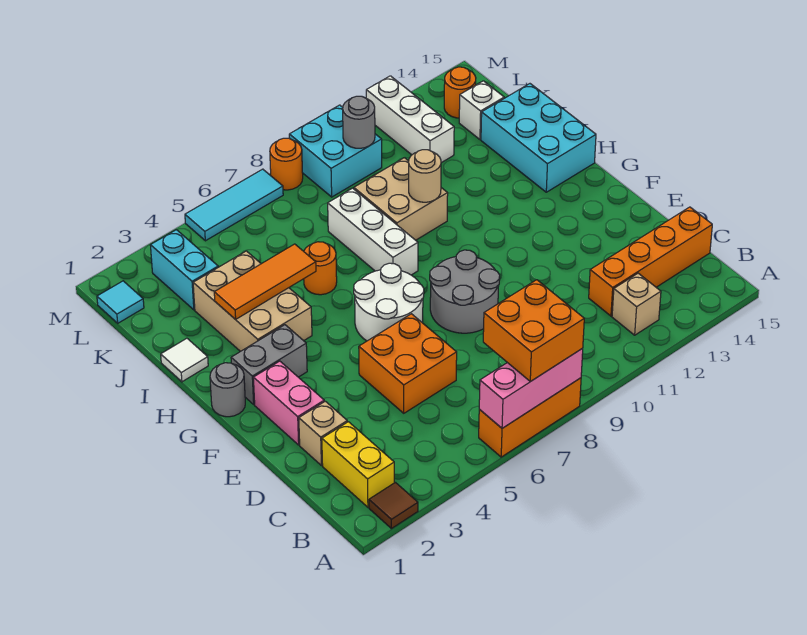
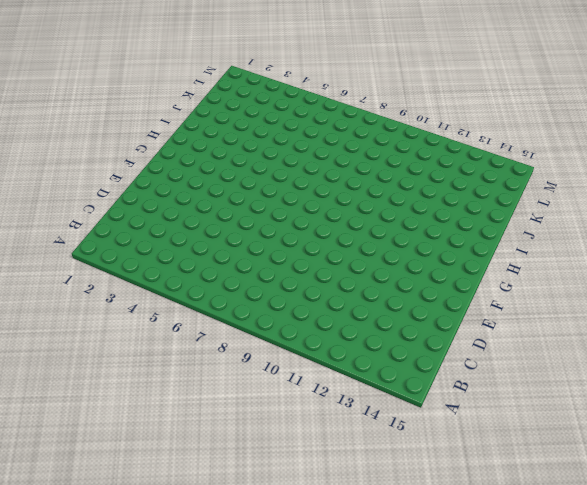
none -> brown tile A2 level 1
none -> orange brick A6:A8 level 1
none -> yellow brick B2:C2 level 1
none -> tan brick B12 level 1

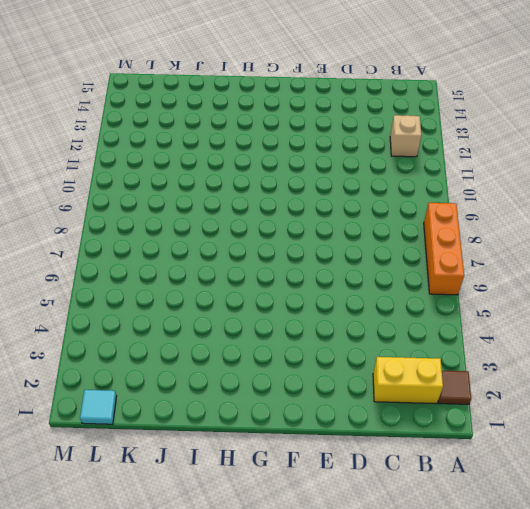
none -> orange brick C12:C15 level 1
none -> tan brick D2 level 1
none -> orange brick D5:E6 level 1
none -> pink brick E2:F2 level 1

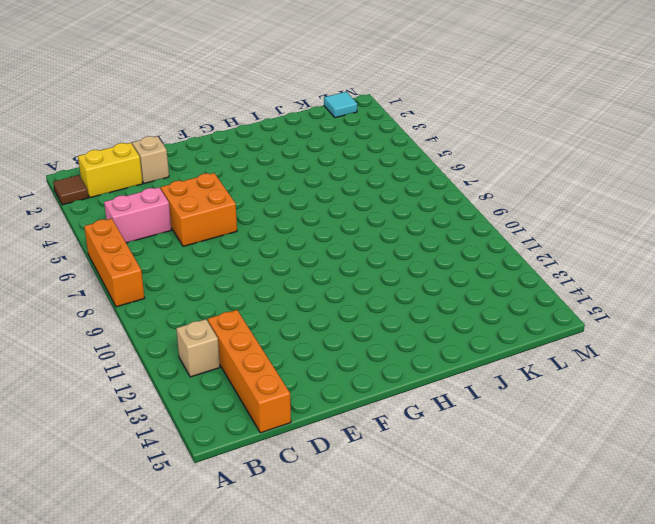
pink brick B5:C5 level 1 -> pink brick E2:F2 level 1
none -> grey round brick E8:F9 level 1
none -> white round brick F6:G7 level 1
none -> grey round brick G1 level 1
none -> grey brick G2:G3 level 1

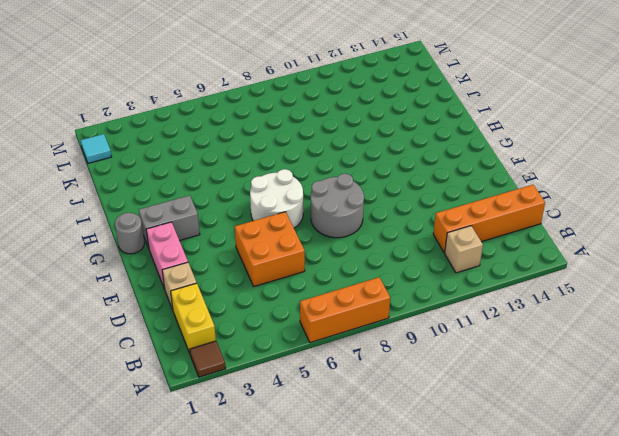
none -> tan brick H3:J4 level 1
none -> white brick H8:J8 level 1
none -> cyan brick H14:J15 level 1
none -> white tile I1 level 1

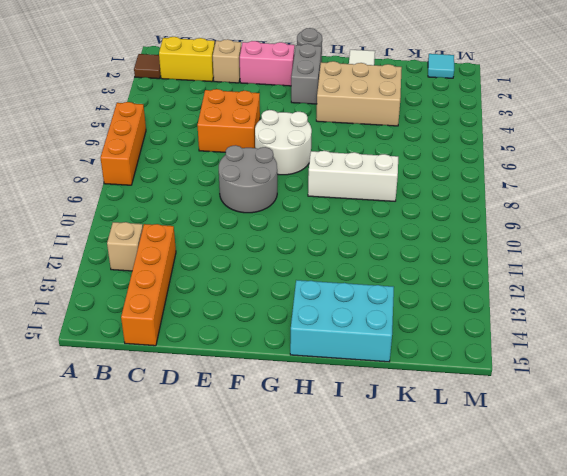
none -> orange round brick I6 level 1
none -> tan brick I9:J10 level 1
none -> cyan brick K3:L3 level 1
none -> white brick K12:M12 level 1

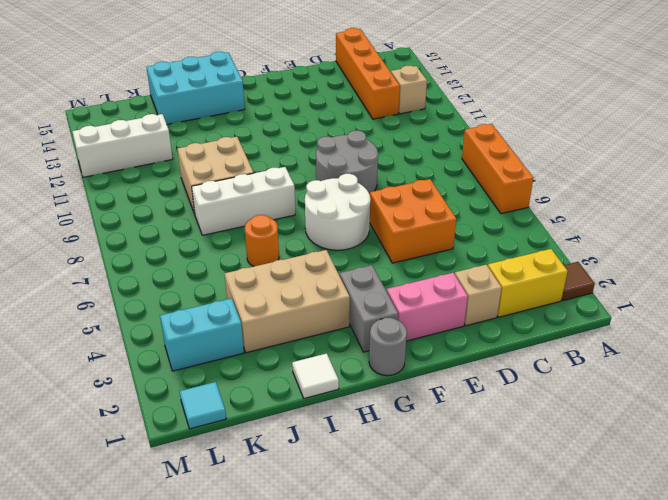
none -> white brick K14 level 1
none -> cyan brick L9:M10 level 1
none -> orange round brick L14 level 1
none -> cyan tile M5:M7 level 1

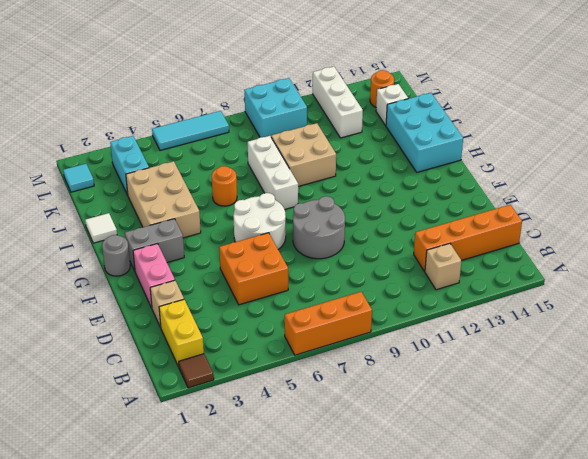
none -> orange round brick M8 level 1
none -> pink brick A6:A8 level 2
none -> orange tile I3:I5 level 2
none -> tan round brick I10 level 2

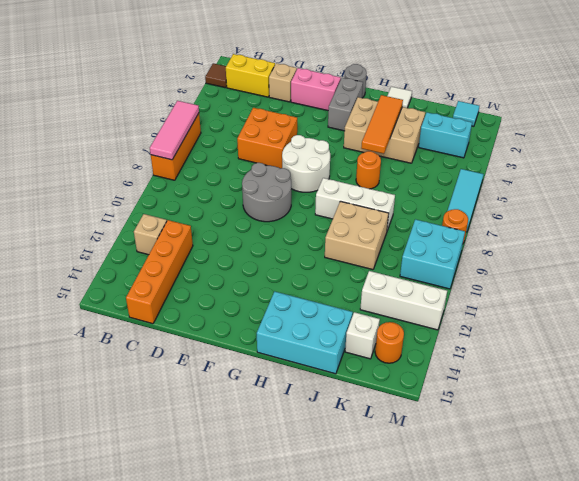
pink tile A6:A8 level 2 -> pink brick A6:A8 level 2
none -> tan round brick I10 level 2
none -> grey round brick L10 level 2
none -> orange brick A7:B8 level 3

